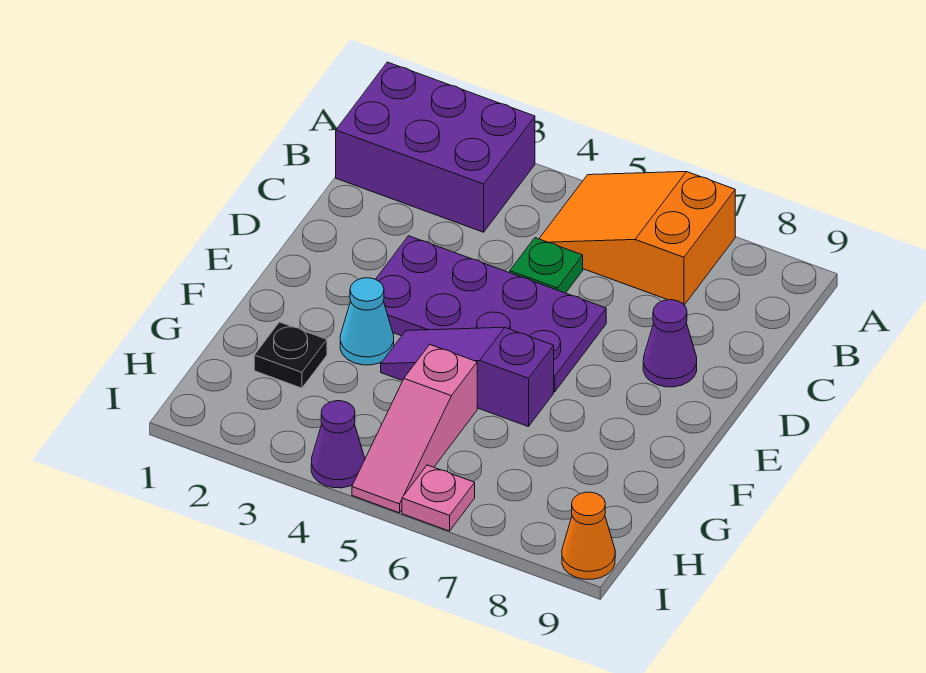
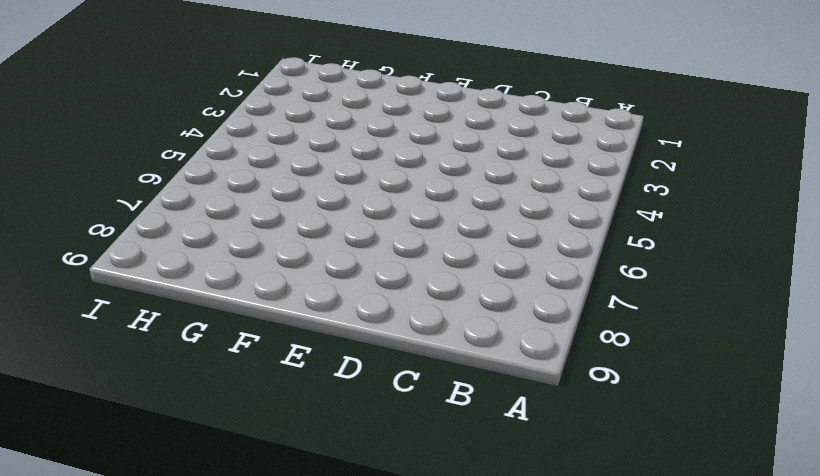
none -> purple brick A1:B3 level 1
none -> orange slope A5:B7 level 1 top 7
none -> green plate C5 level 1

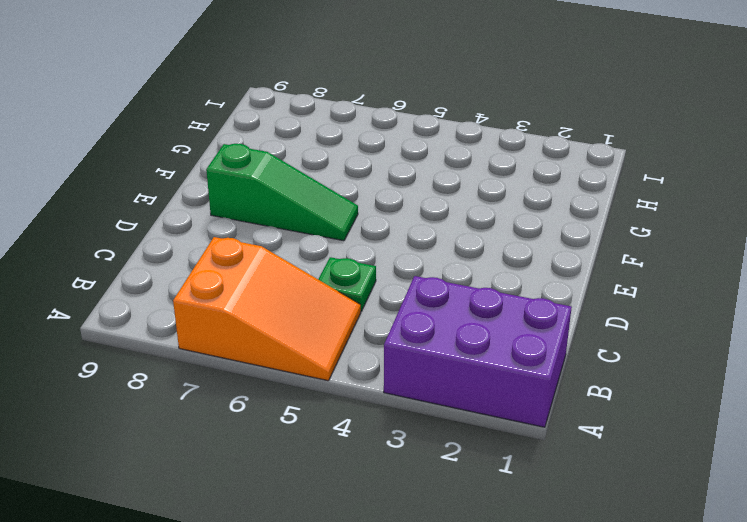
green slope E6:E8 level 1 top 8 -> purple plate D3:E6 level 1
none -> purple cone D8 level 1
none -> cyan cone F3 level 1
none -> purple slope F4:F6 level 1 top 6

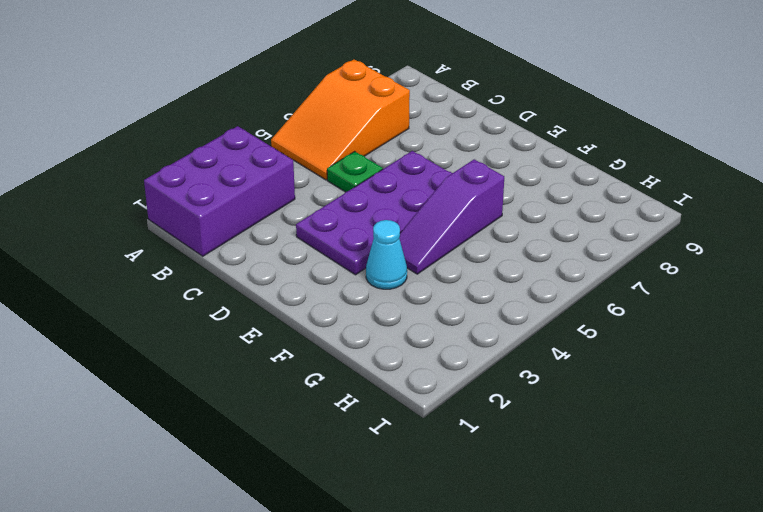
none -> purple cone D8 level 1
none -> black plate G2 level 1
none -> pink slope G5:I5 level 1 top G

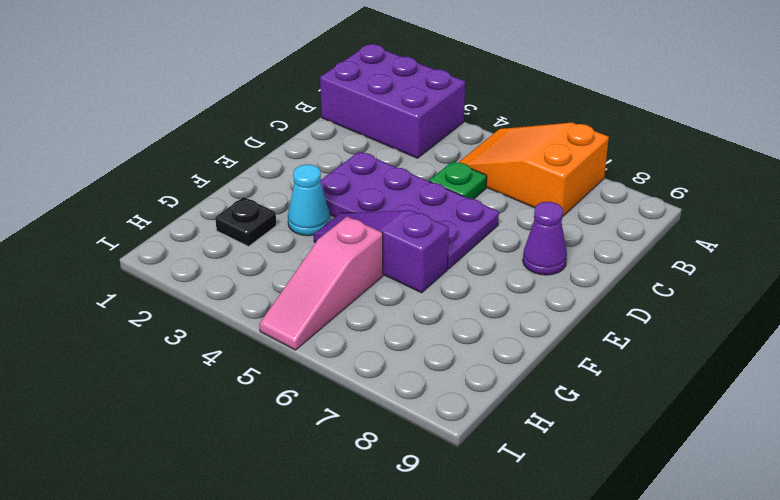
none -> purple cone I4 level 1
none -> pink plate I6 level 1
none -> orange cone I9 level 1

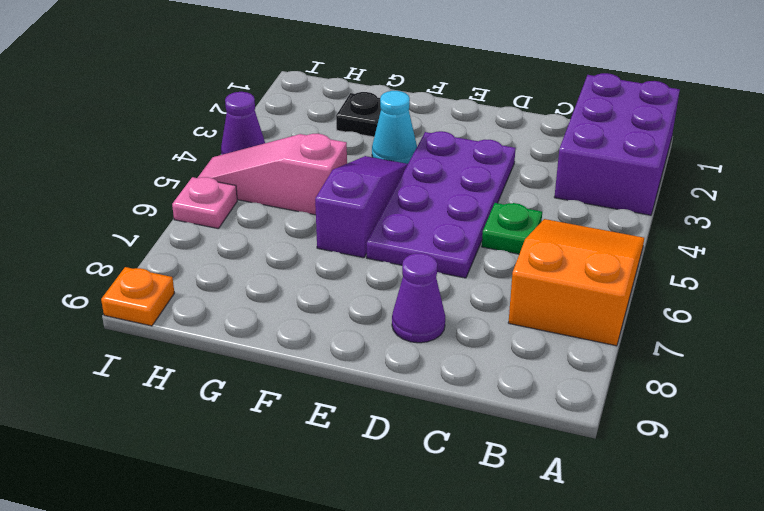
orange plate I9 level 1 -> orange cone I9 level 1

